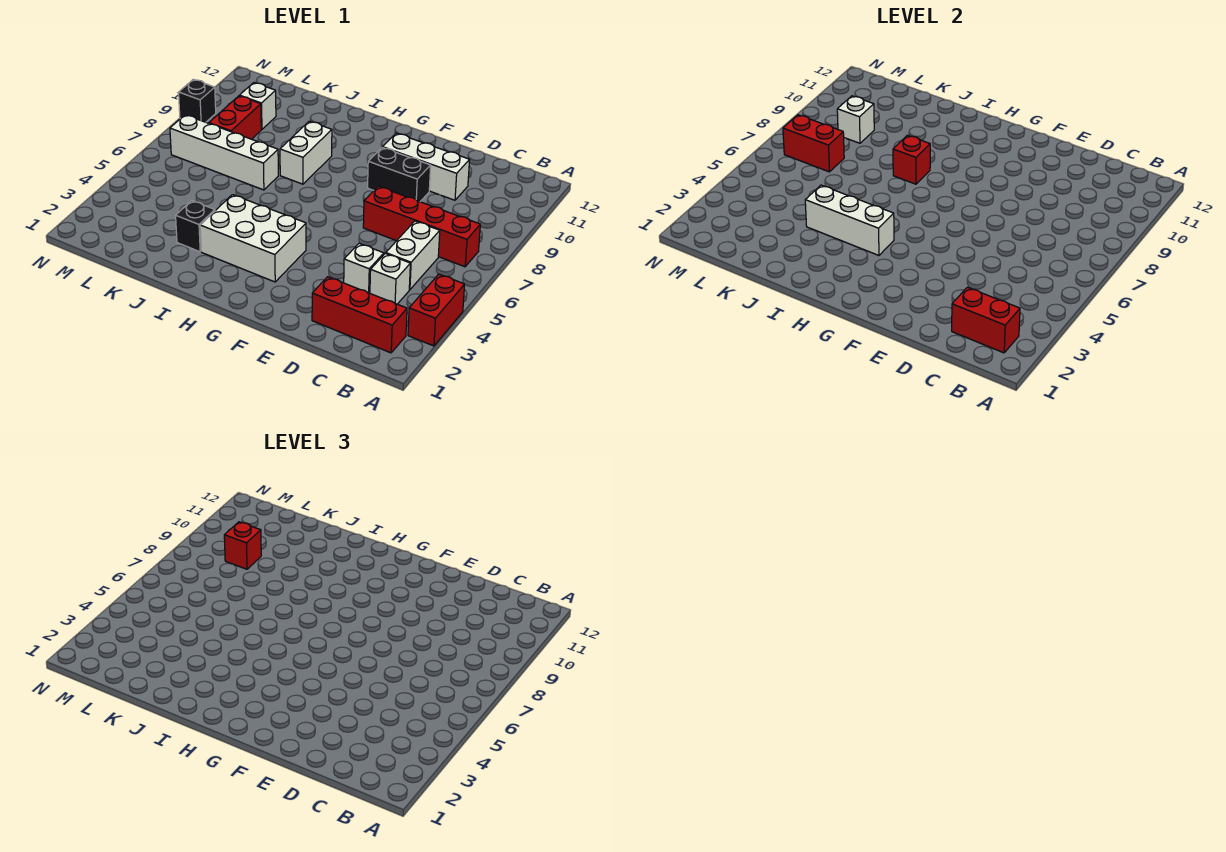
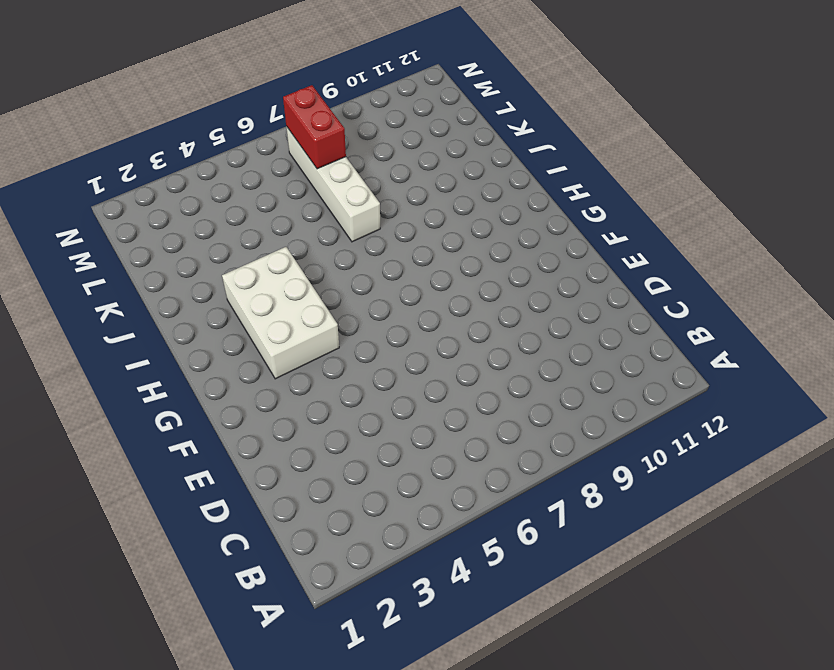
none -> red brick A3:A4 level 1
none -> red brick B2:D2 level 1
none -> red brick B7:E7 level 1

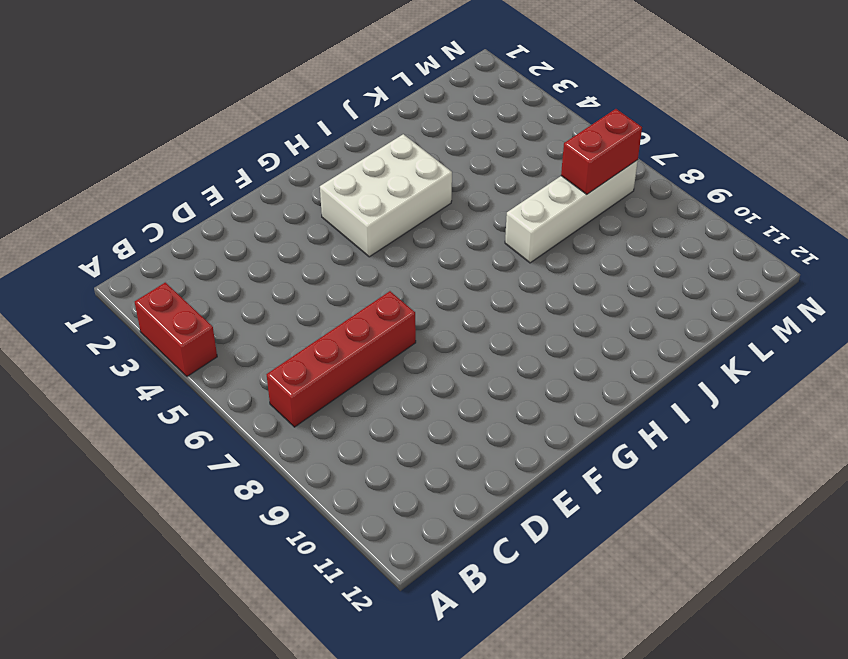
none -> red brick B2:D2 level 1
none -> white brick C4 level 1
none -> white brick C5:C6 level 1

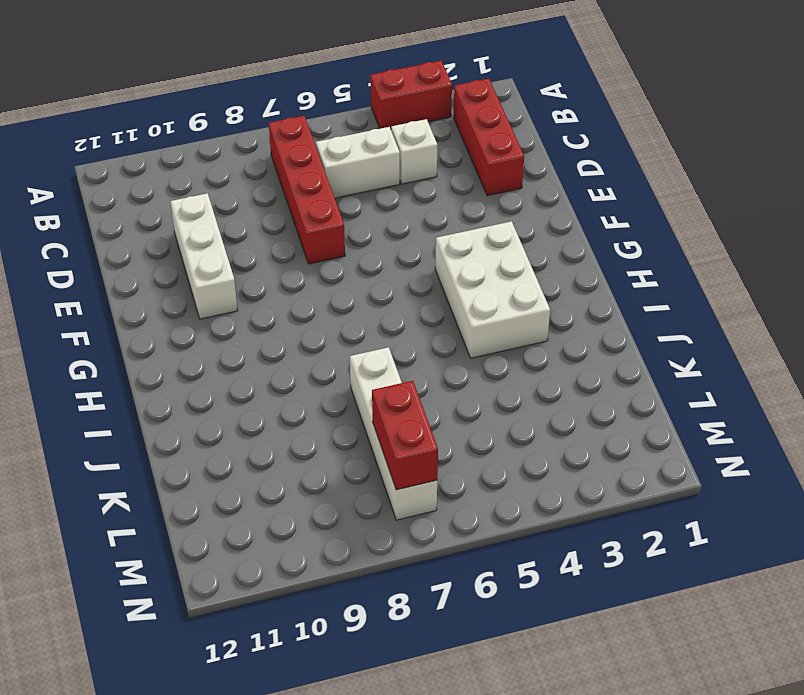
none -> white brick D4 level 1
none -> black brick E9:F9 level 1
none -> white brick I8:I9 level 1

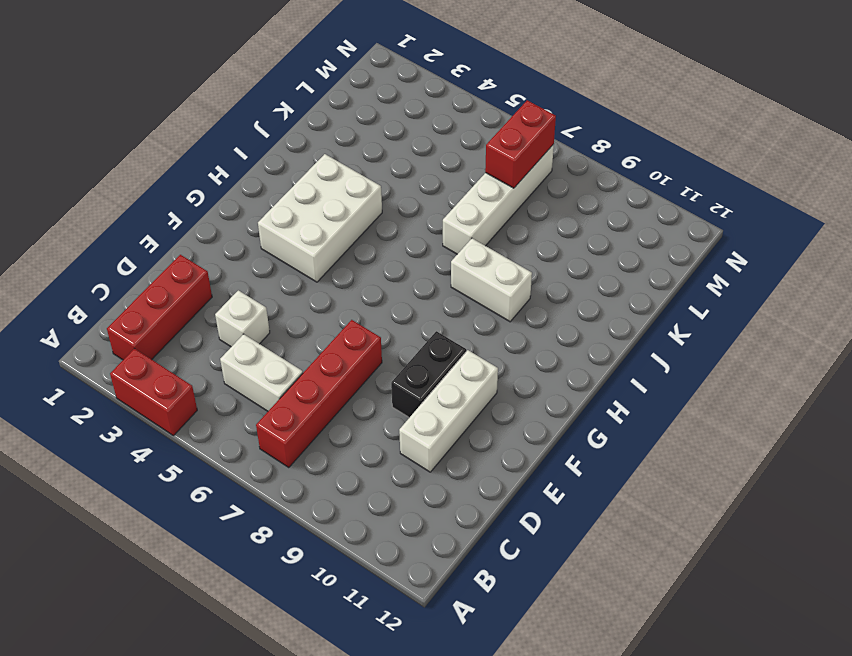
none -> white brick C4 level 1
none -> black brick J3 level 1
none -> red brick L8:L9 level 1

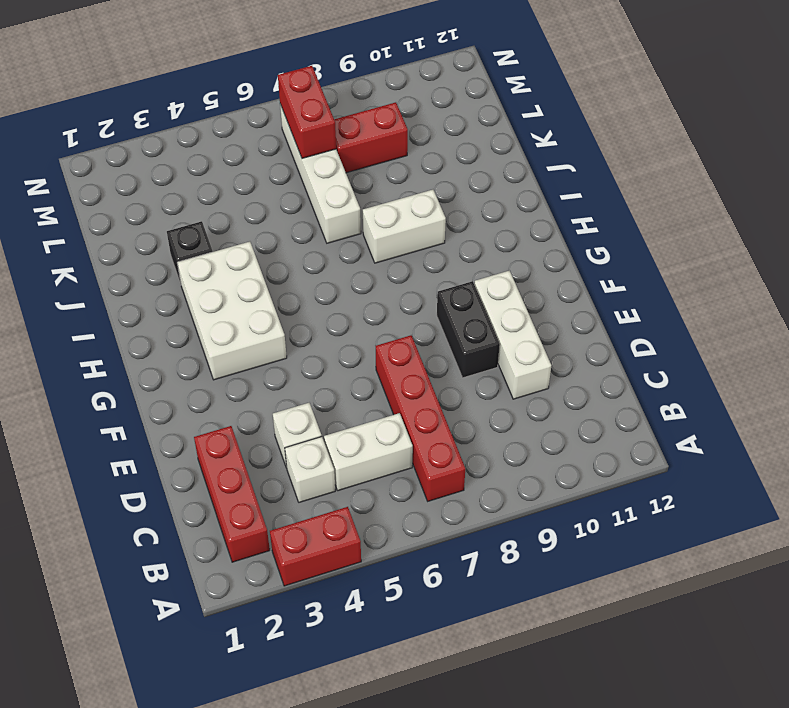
none -> white brick L10 level 1
none -> black brick N9 level 1
none -> red brick B2:C2 level 2

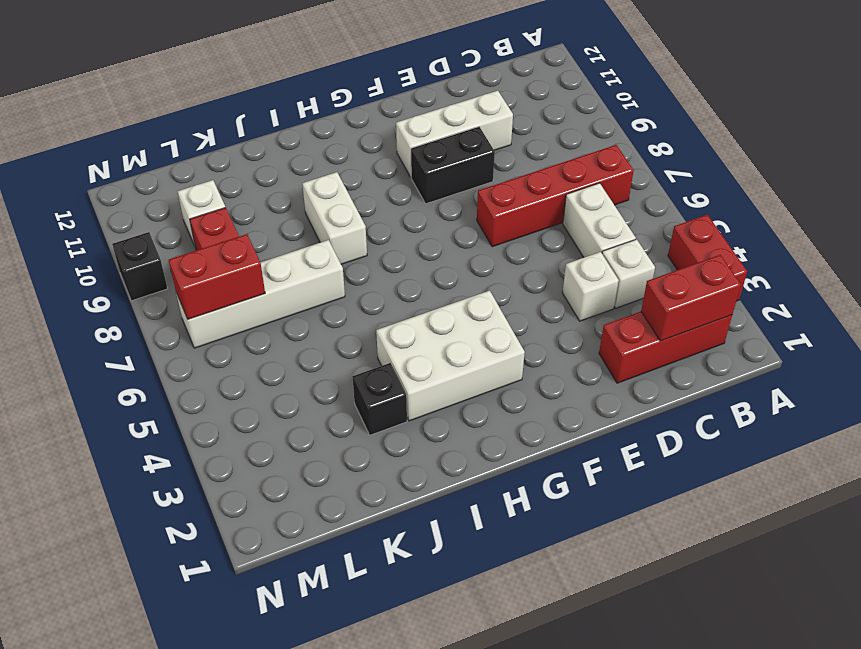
none -> white brick H4:J4 level 2
none -> red brick I8 level 2
none -> white brick L9 level 2

